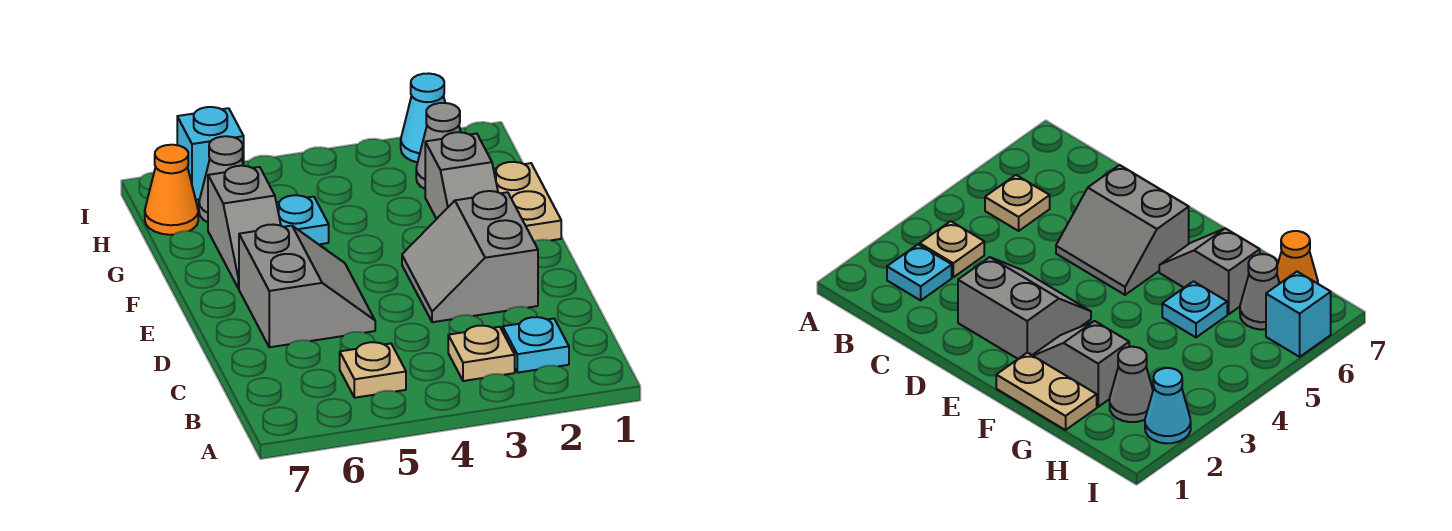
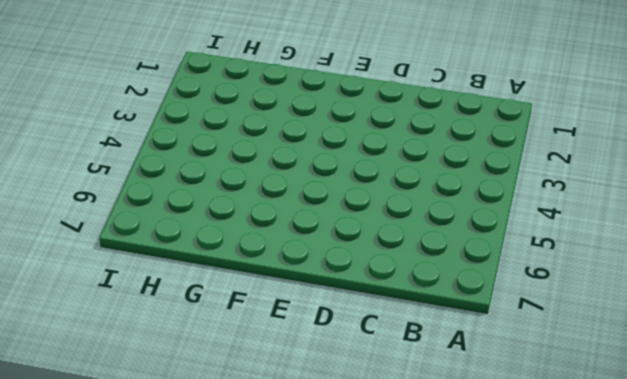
none -> cyan plate B2 level 1
none -> tan plate B3 level 1
none -> tan plate B5 level 1

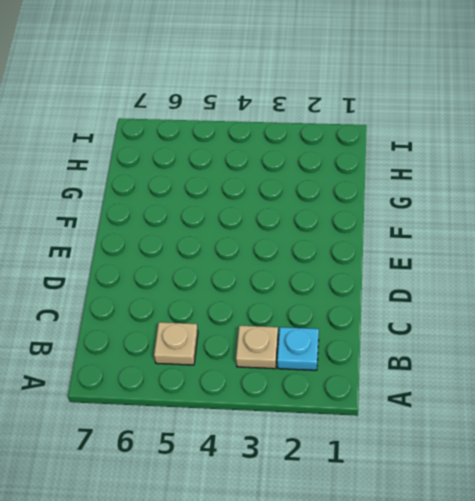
none -> grey slope D2:E3 level 1 top 2
none -> grey slope D5:E6 level 1 top 6
none -> tan plate F1:G1 level 1

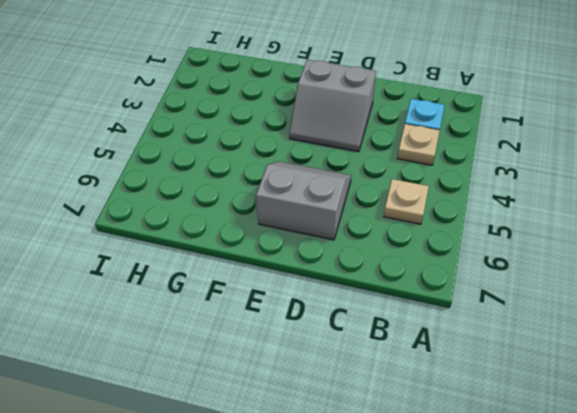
none -> tan plate F1:G1 level 1
none -> grey slope F2:G2 level 1 top G
none -> grey slope F6:G6 level 1 top G

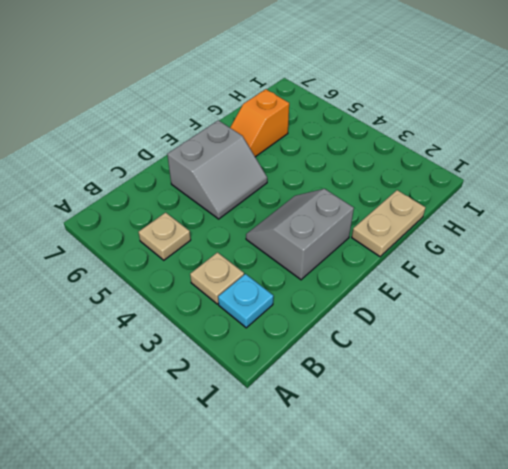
orange slope F6:G6 level 1 top G -> grey slope F6:G6 level 1 top G
none -> grey slope F2:G2 level 1 top G
none -> cyan plate G5 level 1
none -> grey cone H2 level 1

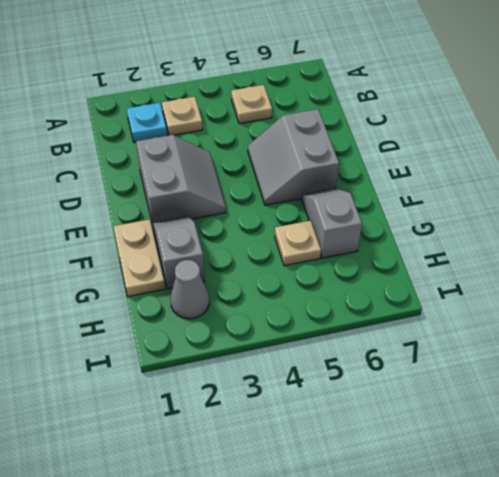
tan plate G5 level 1 -> cyan plate G5 level 1
none -> grey cone H6 level 1
none -> orange cone H7 level 1
none -> cyan cone I2 level 1

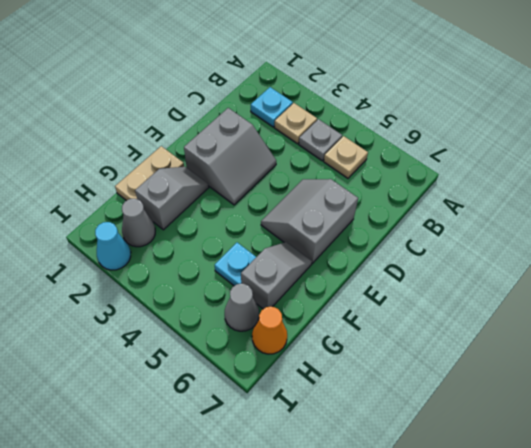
grey plate B4 level 1 -> none
none -> cyan brick I6 level 1

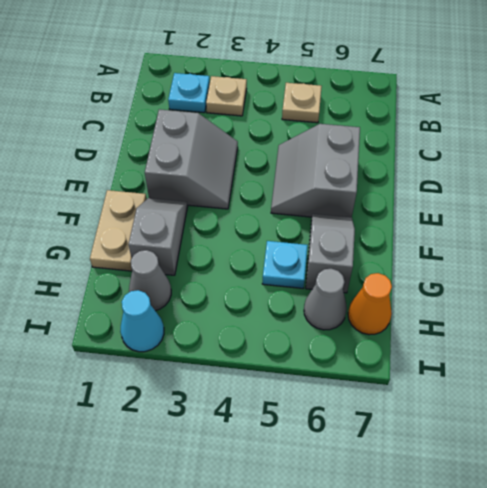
none -> cyan brick I6 level 1

